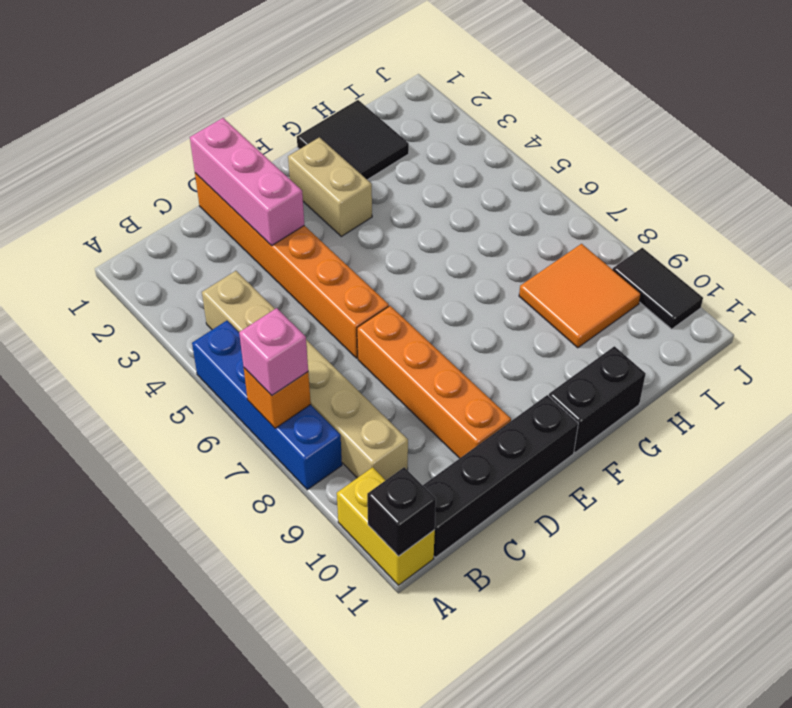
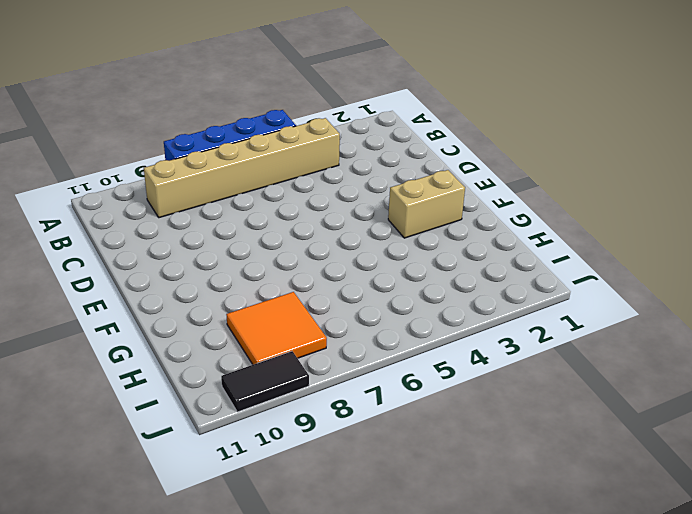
none -> yellow brick A10:A11 level 1
none -> black brick B11:E11 level 1
none -> orange brick D1:D6 level 1

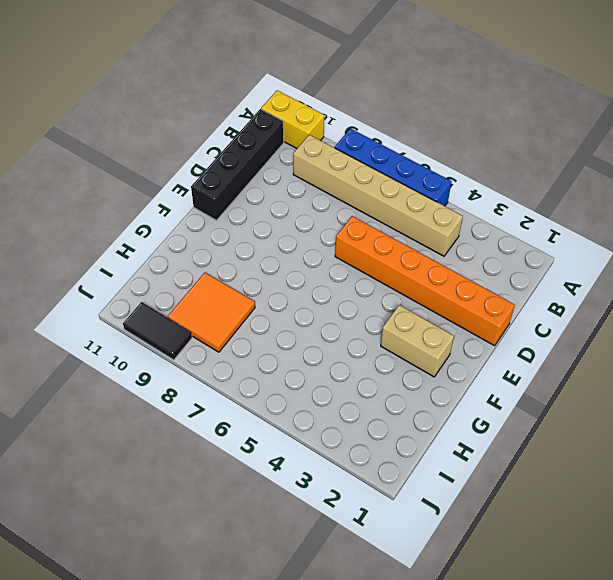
none -> orange brick D7:D10 level 1
none -> black brick F11:G11 level 1
none -> black tile G1:H2 level 1

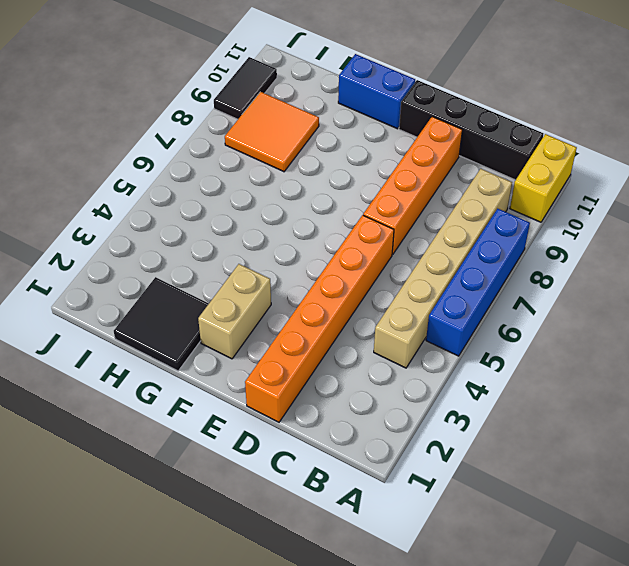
blue brick F11:G11 level 1 -> black brick F11:G11 level 1
none -> orange brick A7 level 2
none -> black brick A11 level 2
none -> pink brick D1:D3 level 2

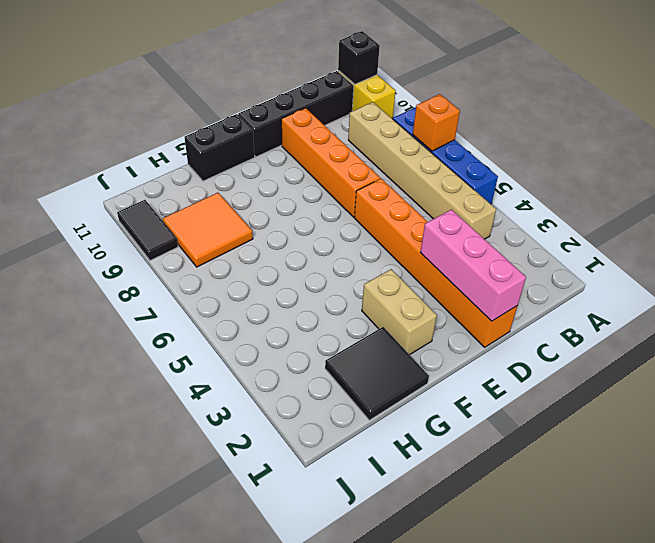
none -> pink brick A7 level 3

